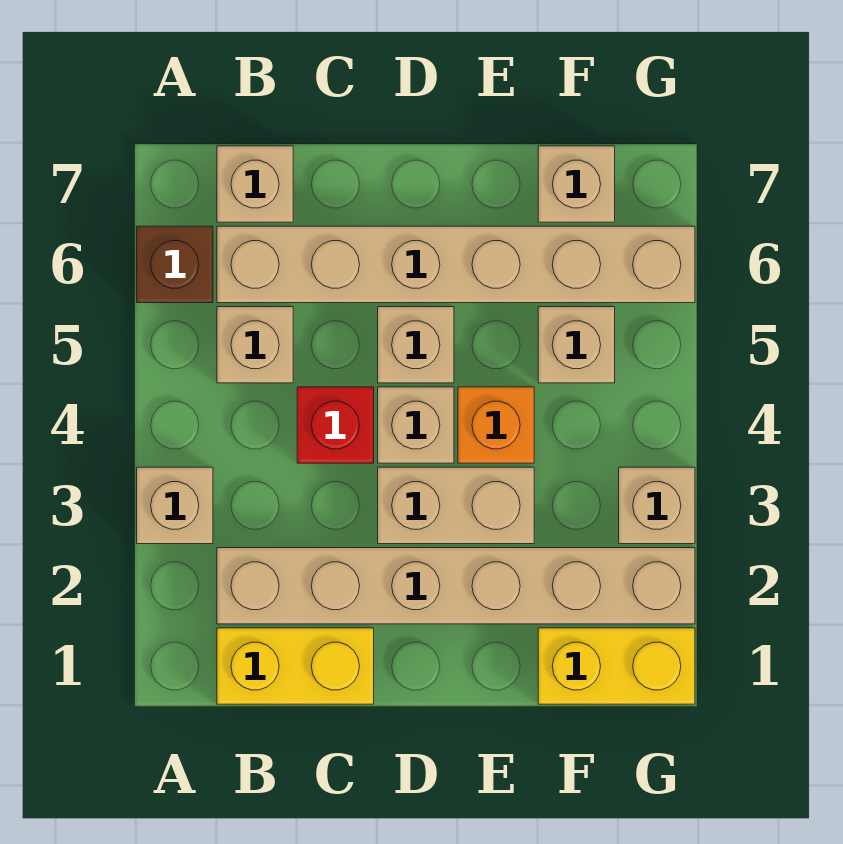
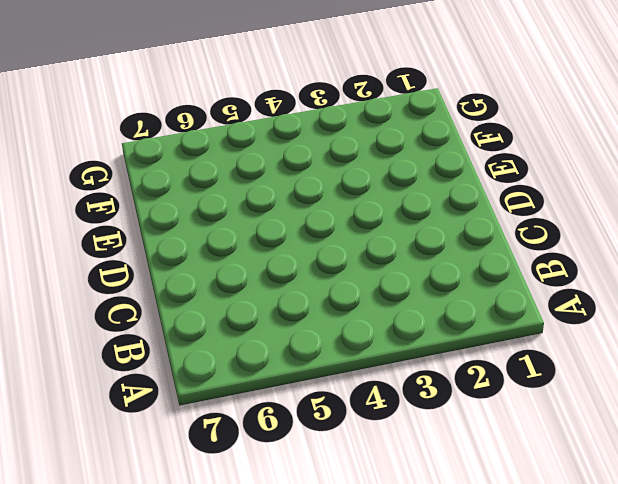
none -> tan brick A3 level 1
none -> brown brick A6 level 1
none -> yellow brick B1:C1 level 1

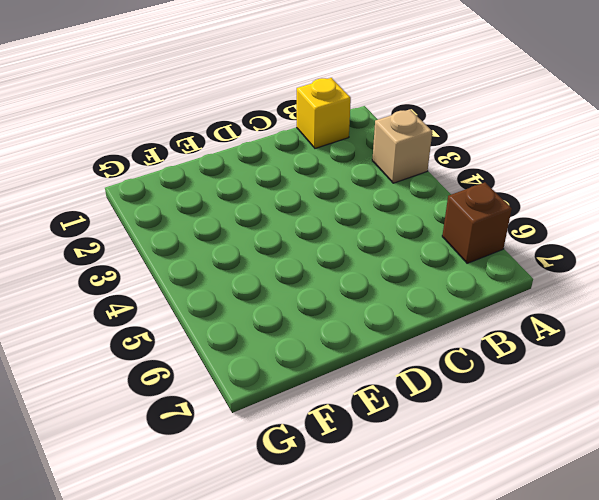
yellow brick B1 level 1 -> yellow brick B1:C1 level 1
none -> tan brick B2:G2 level 1
none -> tan brick B5 level 1
none -> tan brick B6:G6 level 1

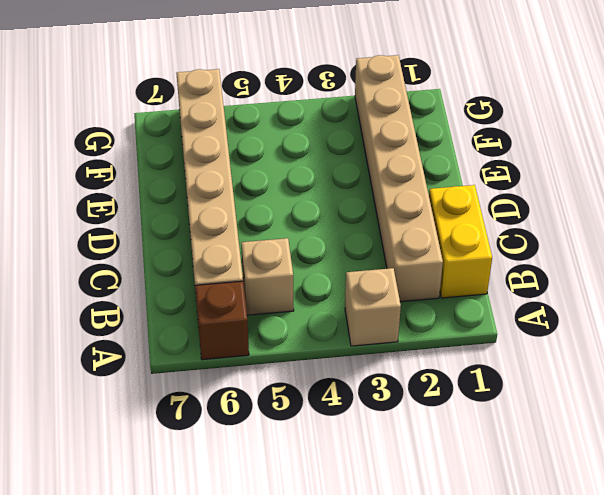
none -> tan brick B7 level 1
none -> red brick C4 level 1
none -> tan brick D3:E3 level 1

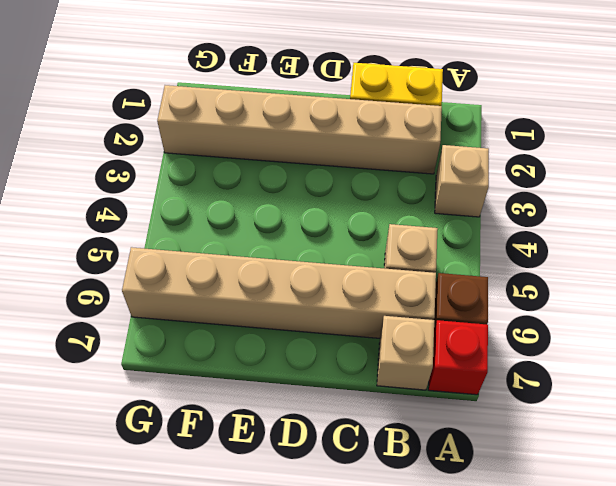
red brick A7 level 1 -> red brick C4 level 1
none -> tan brick D3:E3 level 1
none -> tan brick D4 level 1
none -> tan brick D5 level 1

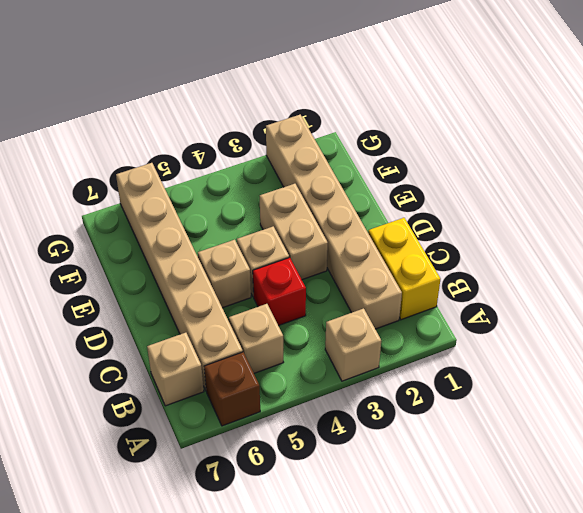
none -> orange brick E4 level 1
none -> yellow brick F1:G1 level 1
none -> tan brick F5 level 1

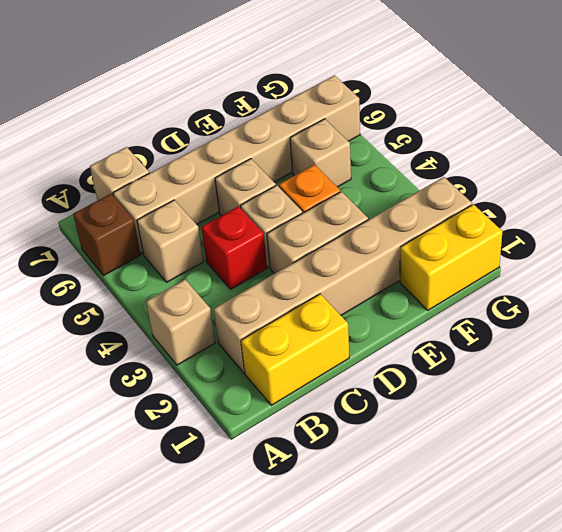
none -> tan brick F7 level 1
none -> tan brick G3 level 1

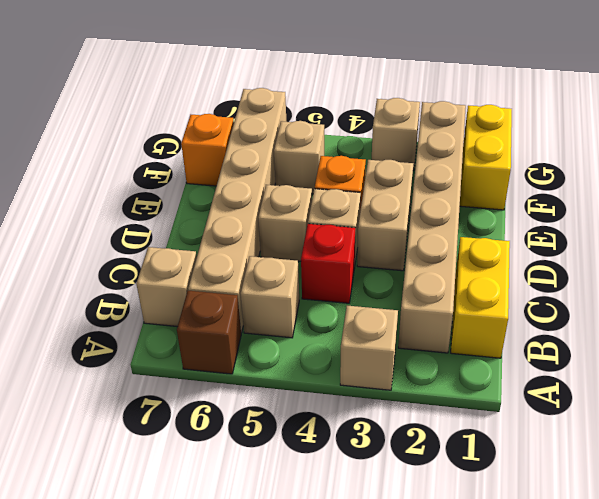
orange brick F7 level 1 -> tan brick F7 level 1

